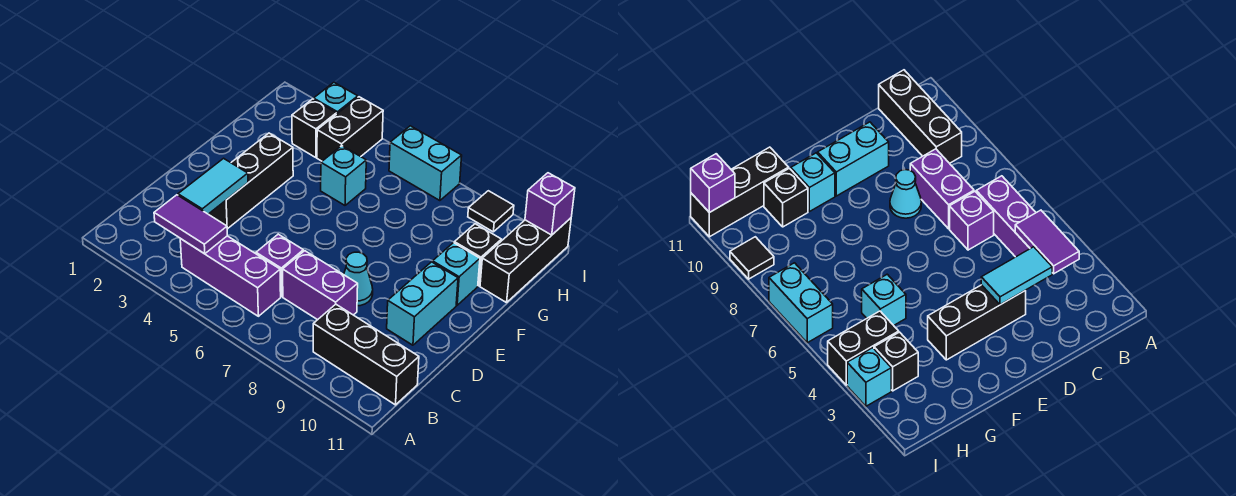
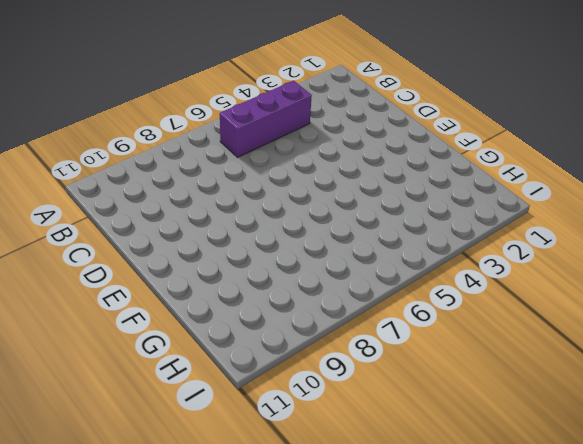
none -> black brick B9:B11 level 1
none -> purple brick C6 level 1
none -> purple brick C7:C8 level 1

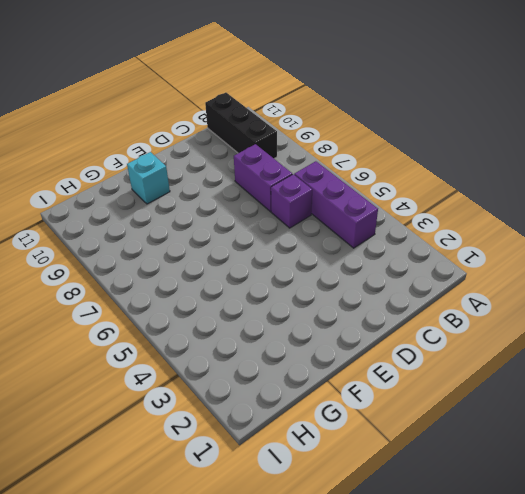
none -> black brick D3:F3 level 1
none -> cyan cone D8 level 1
none -> cyan brick D10:E10 level 1

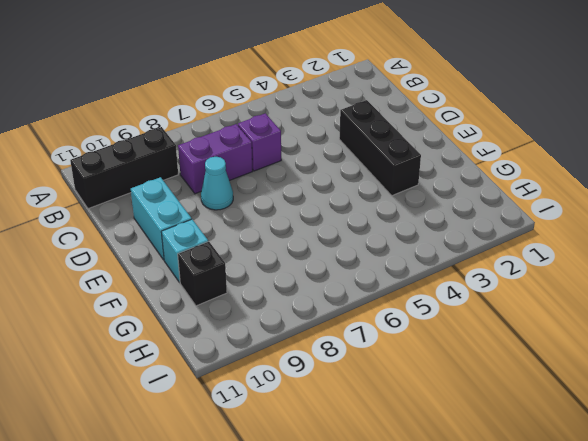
none -> purple brick B4:B6 level 1
none -> cyan brick G5 level 1
none -> black brick G11:I11 level 1

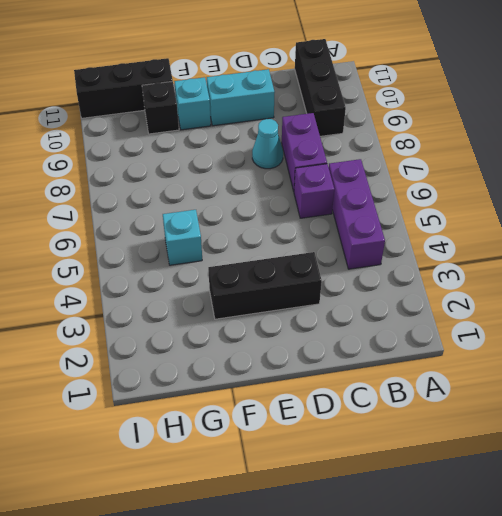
none -> black brick H3 level 1
none -> black brick H4:I4 level 1
none -> cyan brick I3 level 1

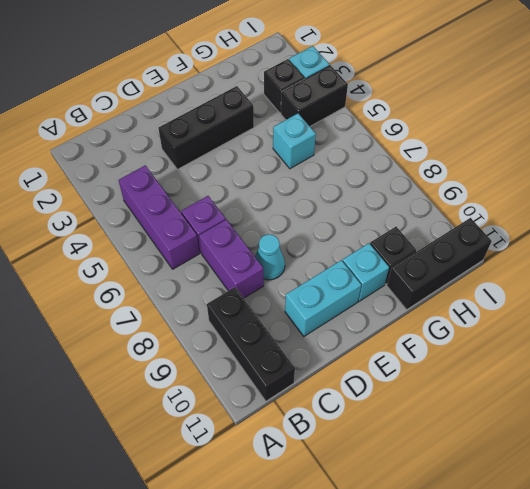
none -> cyan brick I6:I7 level 1
none -> black tile I9 level 1
none -> purple tile B3:B4 level 2

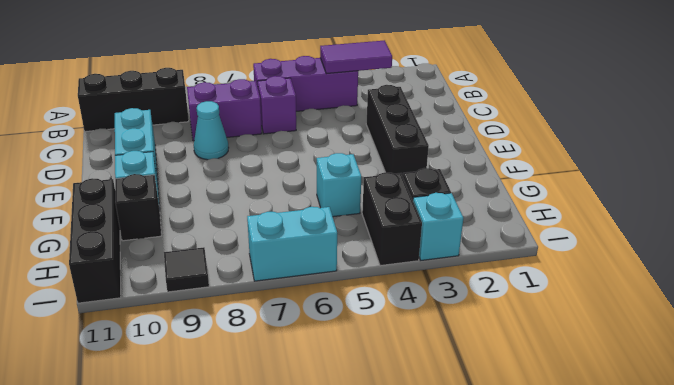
none -> cyan tile C3:D3 level 2
none -> purple brick I11 level 2

